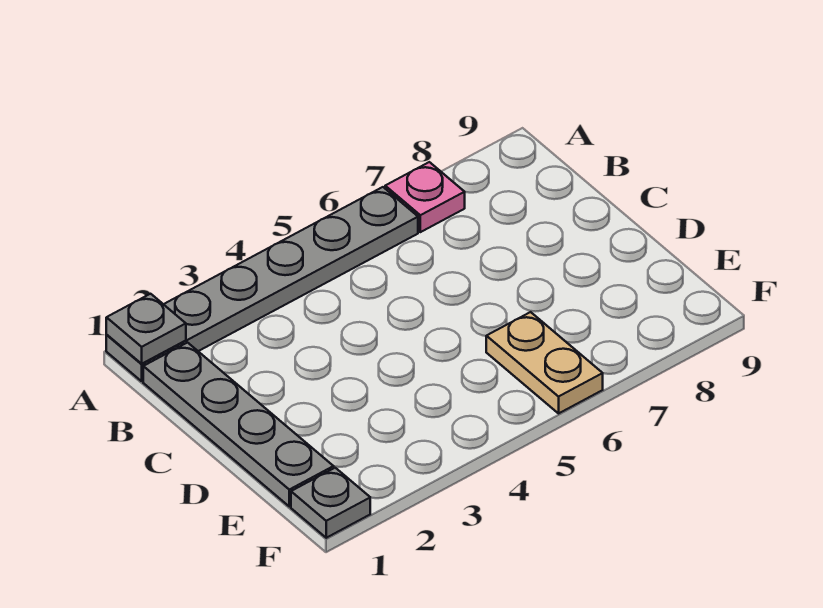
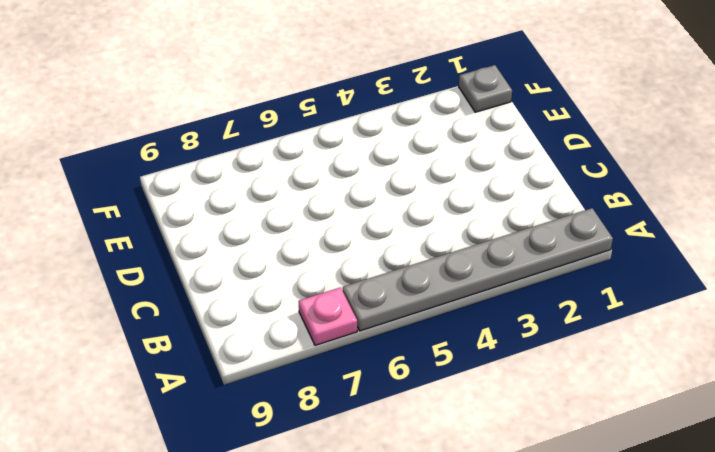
none -> grey plate B1:E1 level 1
none -> tan plate E6:F6 level 1

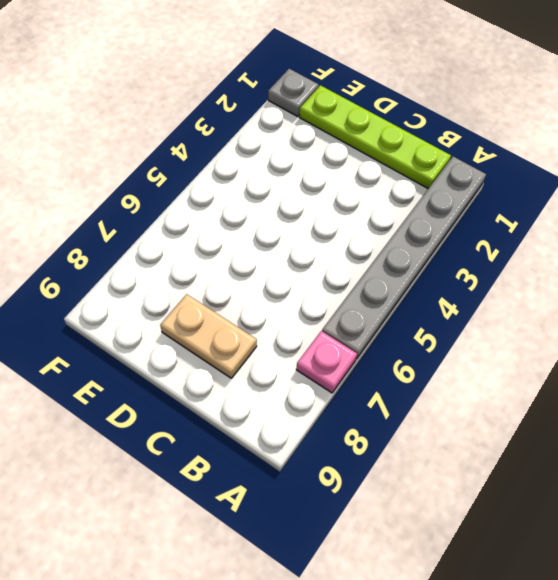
lime plate B1:E1 level 1 -> grey plate B1:E1 level 1
tan plate C8:D8 level 1 -> tan plate E6:F6 level 1
none -> grey plate A1 level 2

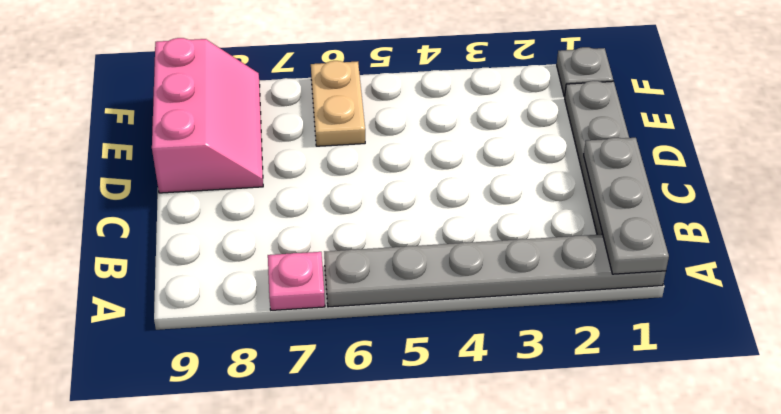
grey plate A1:C1 level 2 -> grey plate A1 level 2
pink slope D8:F9 level 1 top 9 -> none

